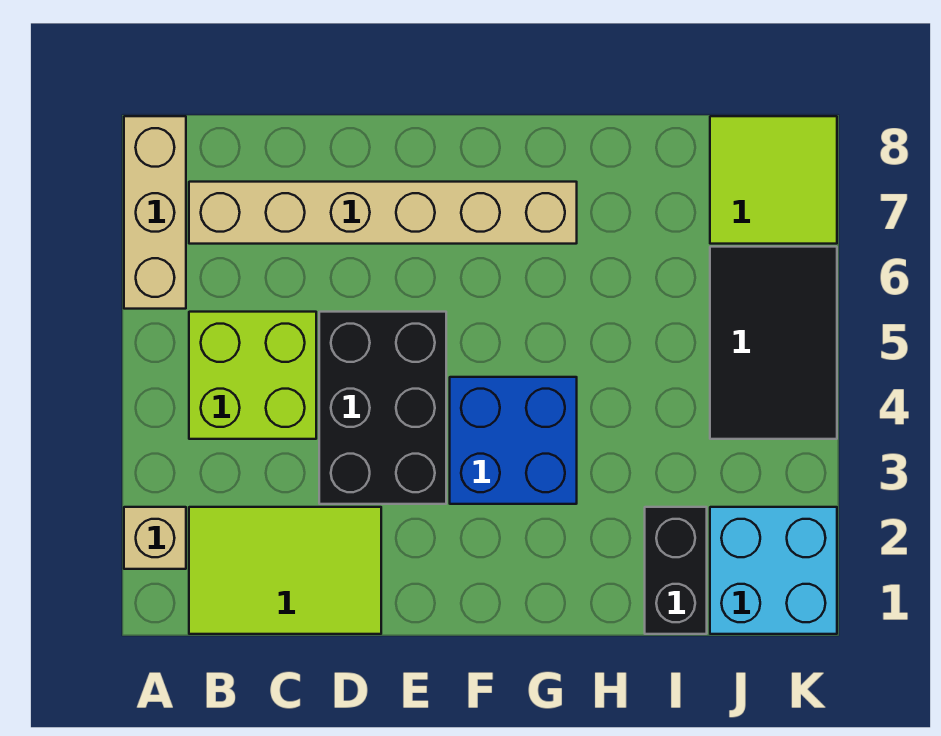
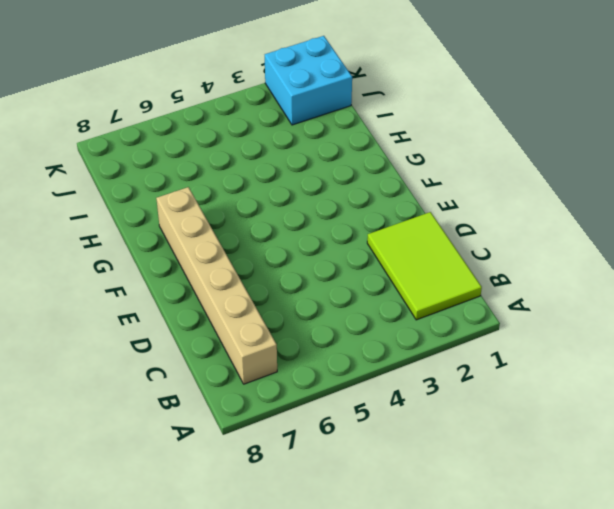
none -> tan brick A2 level 1
none -> tan brick A6:A8 level 1

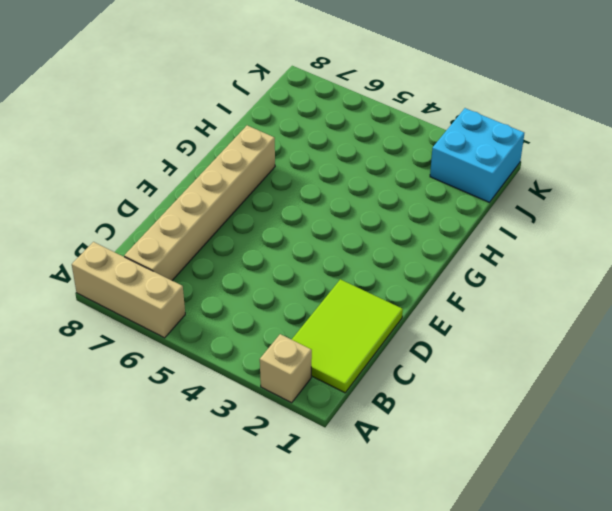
none -> lime brick B4:C5 level 1
none -> black brick D3:E5 level 1

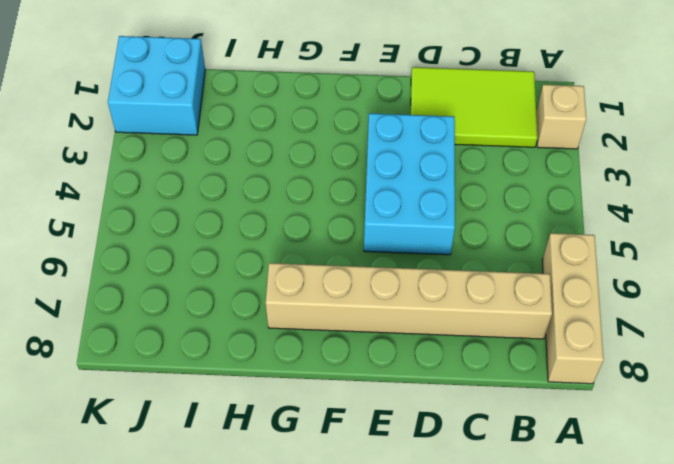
cyan brick D3:E5 level 1 -> black brick D3:E5 level 1
none -> lime brick B4:C5 level 1
none -> blue brick F3:G4 level 1

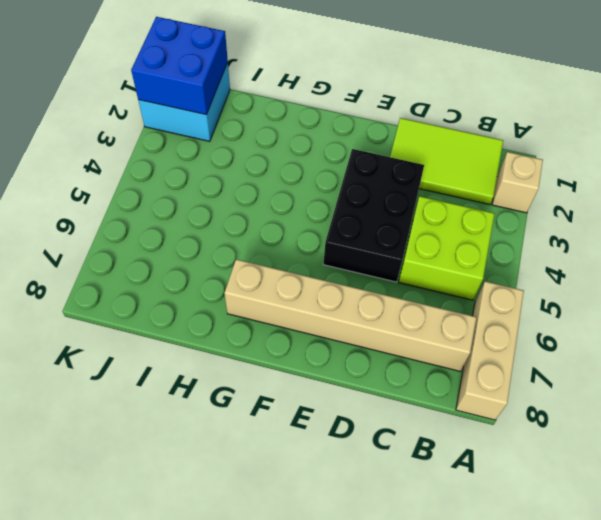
blue brick J1:K2 level 2 -> blue brick F3:G4 level 1
none -> black brick I1:I2 level 1
none -> black tile J4:K6 level 1

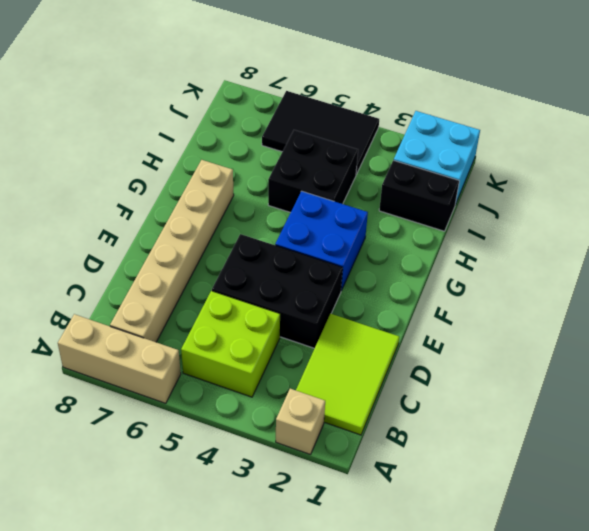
black brick H4:I5 level 1 -> none
none -> lime tile J7:K8 level 1

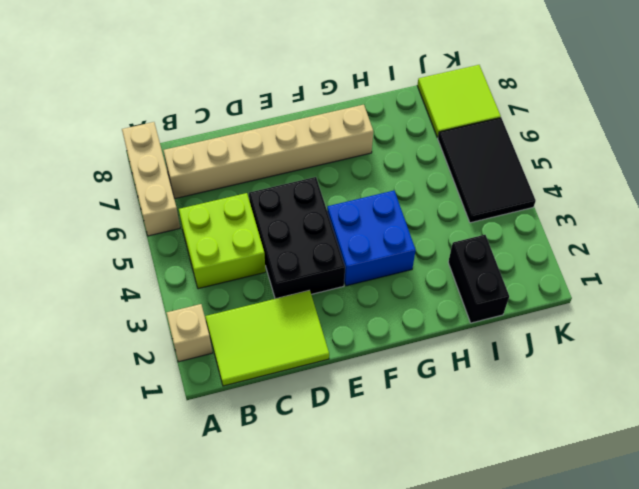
none -> cyan brick J1:K2 level 1

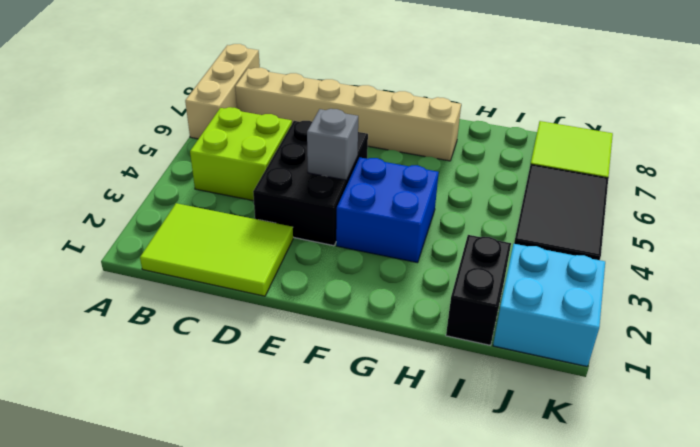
grey brick E4 level 2 -> none
none -> tan brick A2 level 1

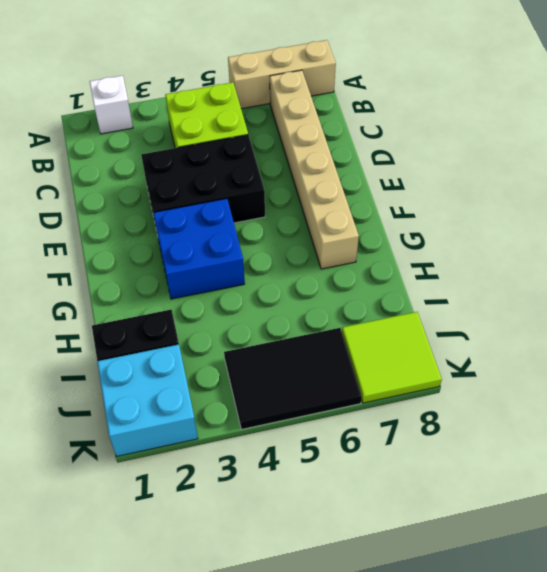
white brick A2 level 1 -> tan brick A2 level 1
none -> lime tile B1:D2 level 1

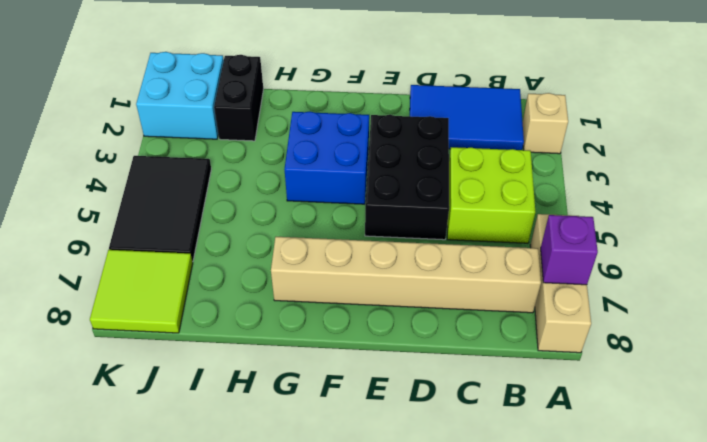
purple brick A7 level 2 -> none
blue tile B1:D2 level 1 -> lime tile B1:D2 level 1

